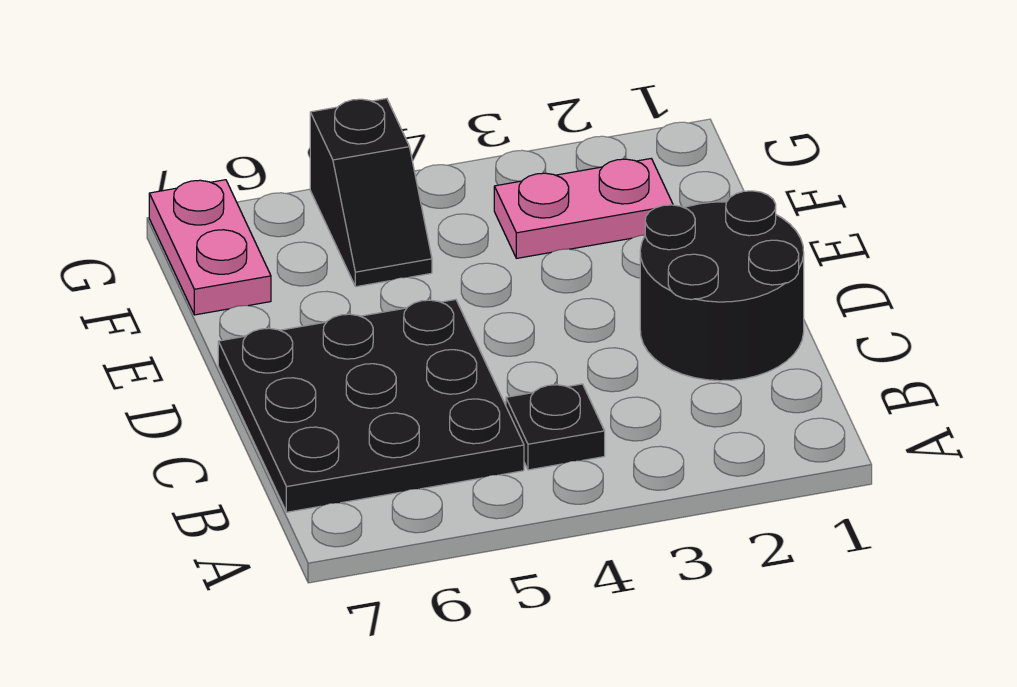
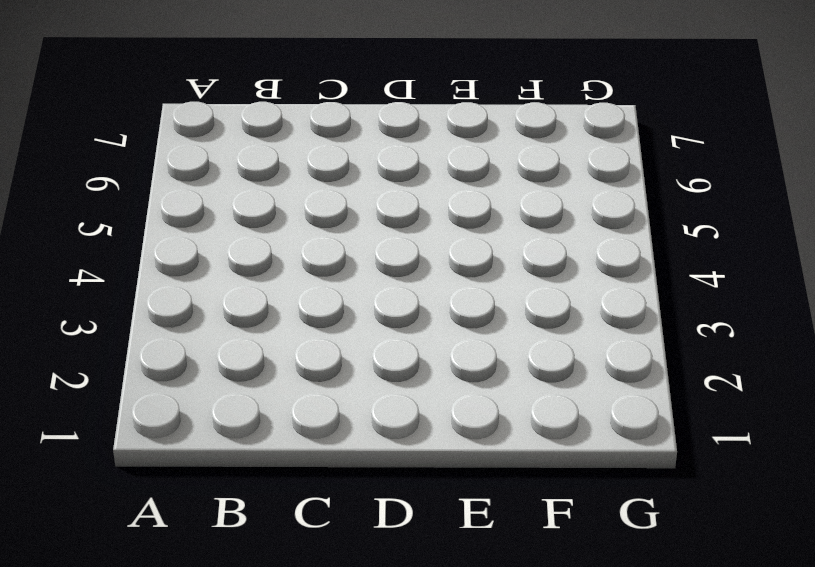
none -> black plate B4 level 1
none -> black plate B5:D7 level 1

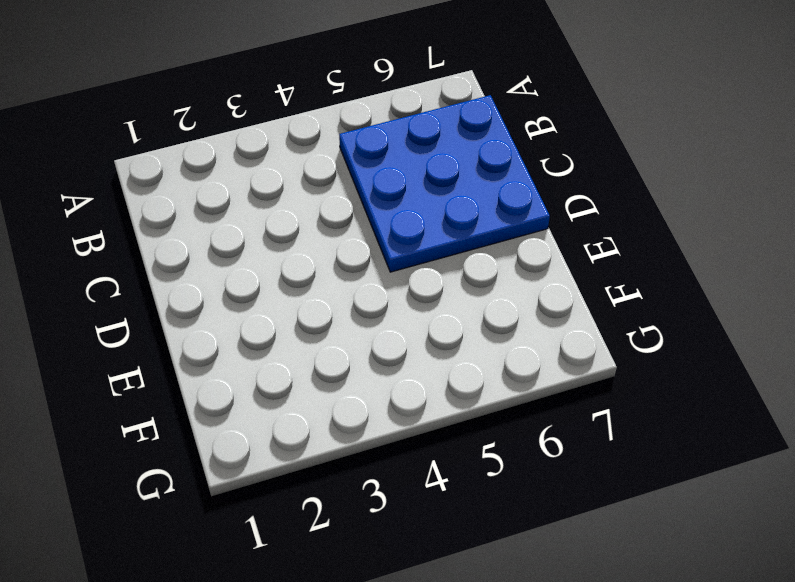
blue plate B5:D7 level 1 -> black plate B5:D7 level 1
none -> black plate B4 level 1
none -> black round brick C1:D2 level 1

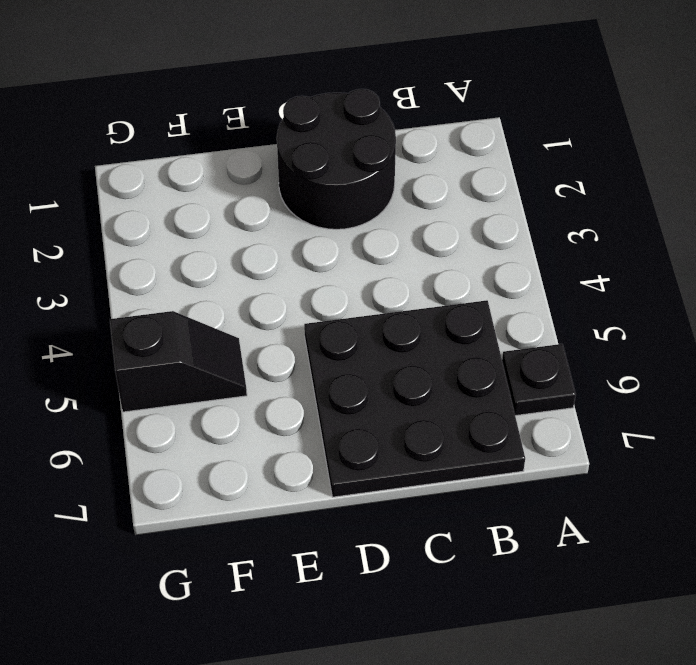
black plate A6 level 1 -> black plate B4 level 1
none -> pink plate F2:F3 level 1
none -> pink plate F7:G7 level 1

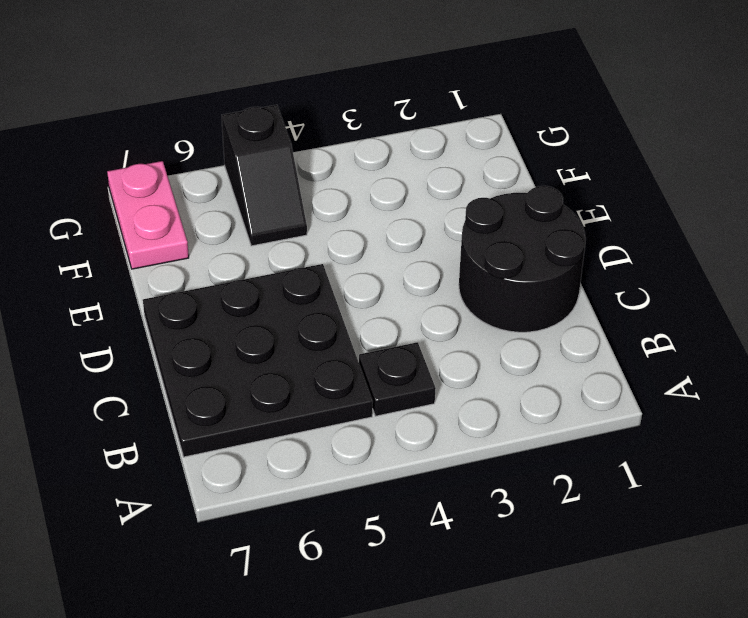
none -> pink plate F2:F3 level 1

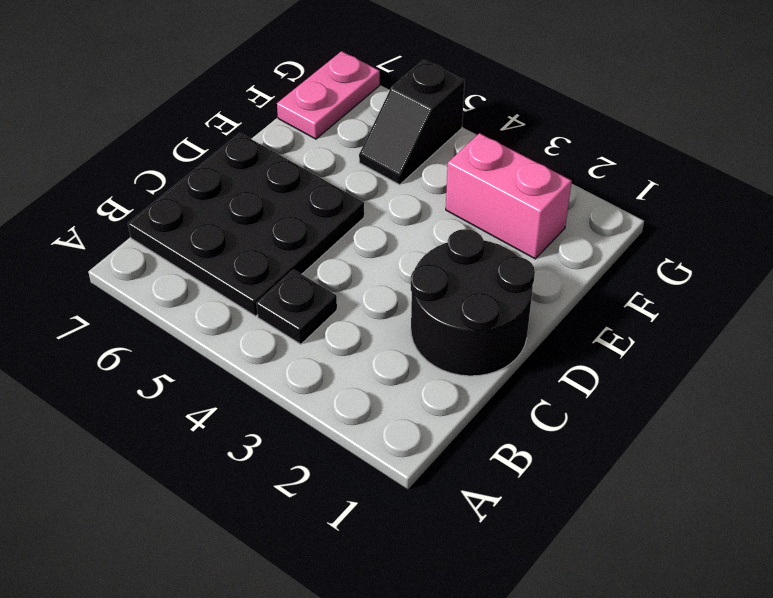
pink brick F2:F3 level 1 -> pink plate F2:F3 level 1

